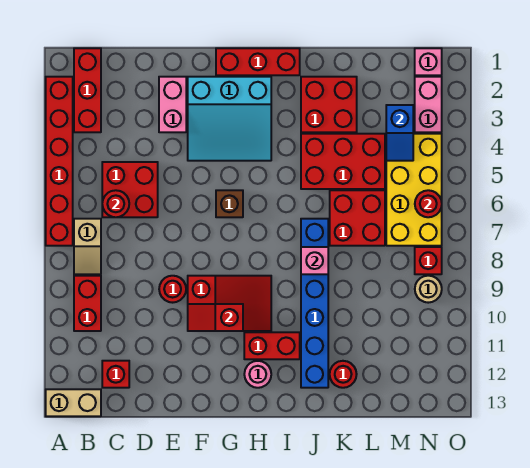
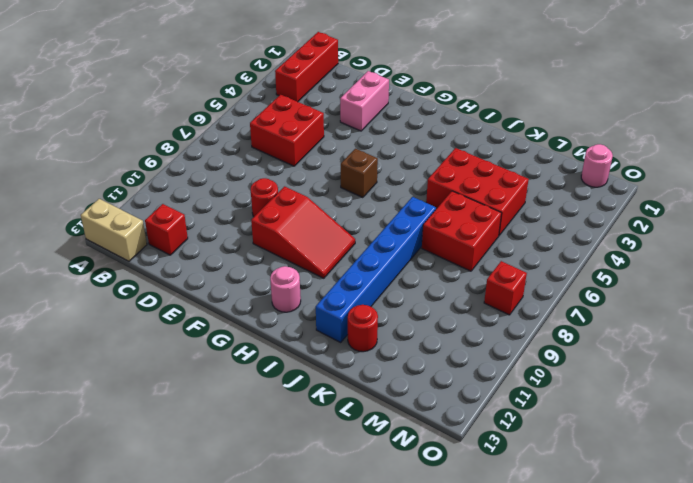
pink round brick N1 level 1 -> pink brick N1 level 1
none -> red brick A2:A7 level 1
none -> tan slope B7:B8 level 1 top 7
none -> red brick B9:B10 level 1
none -> cyan slope F2:H4 level 1 top 2

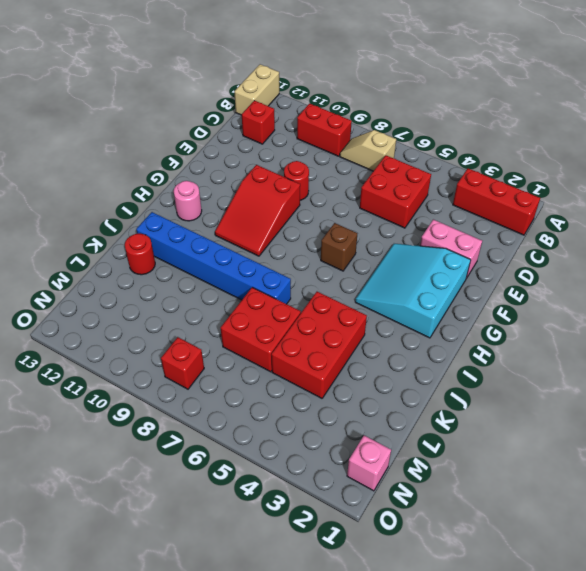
none -> red brick A2:A7 level 1
none -> red brick G1:I1 level 1
none -> red brick H11:I11 level 1
none -> red brick J2:K3 level 1

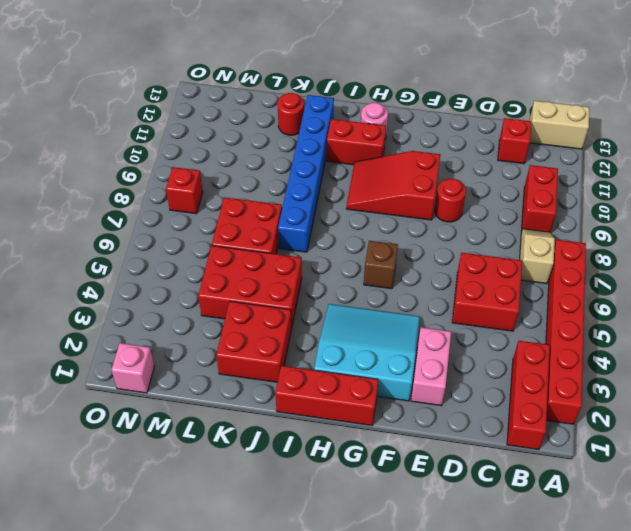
none -> yellow brick M4:N7 level 1
none -> pink brick N2:N3 level 1
none -> tan round brick N9 level 1
none -> red round brick C6 level 2

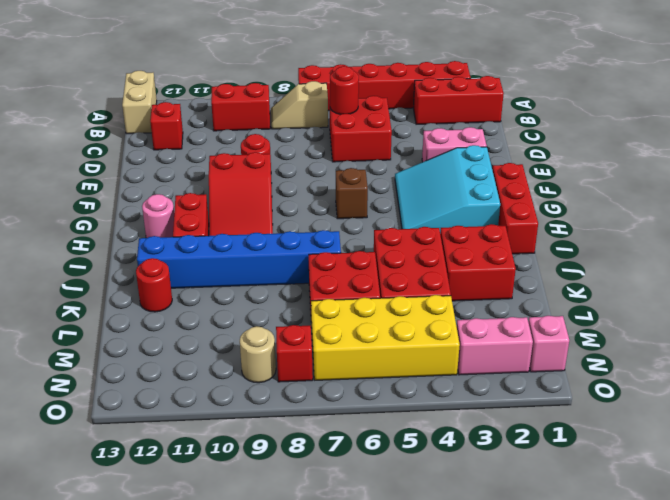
none -> red slope F10:G10 level 2 top G
none -> pink brick J8 level 2
none -> blue slope M3:M4 level 2 top 3
none -> red round brick N6 level 2

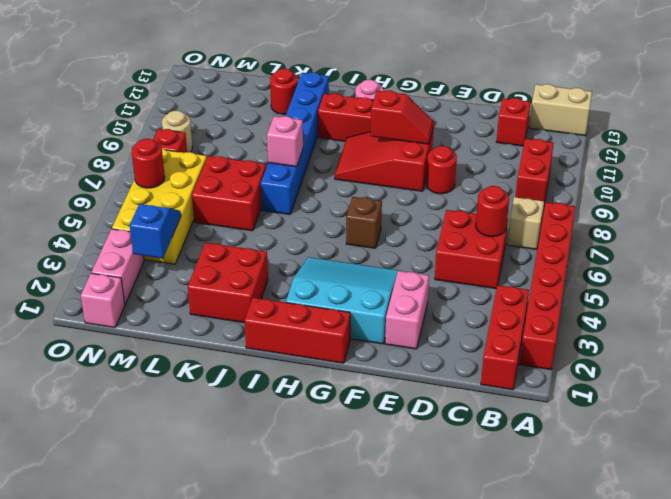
none -> red brick J4:L5 level 1

